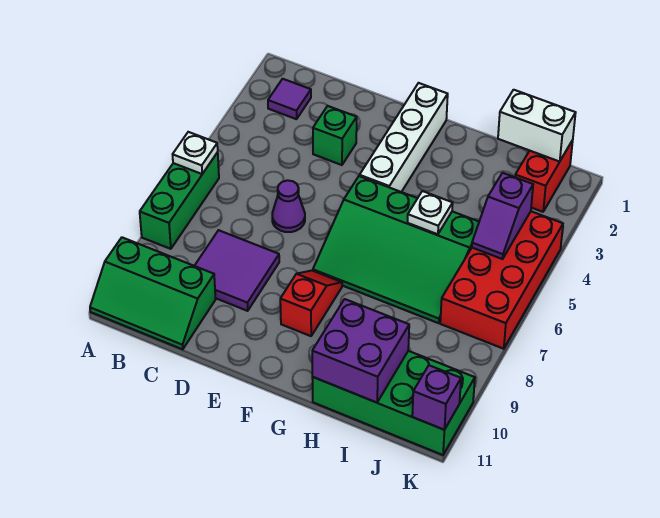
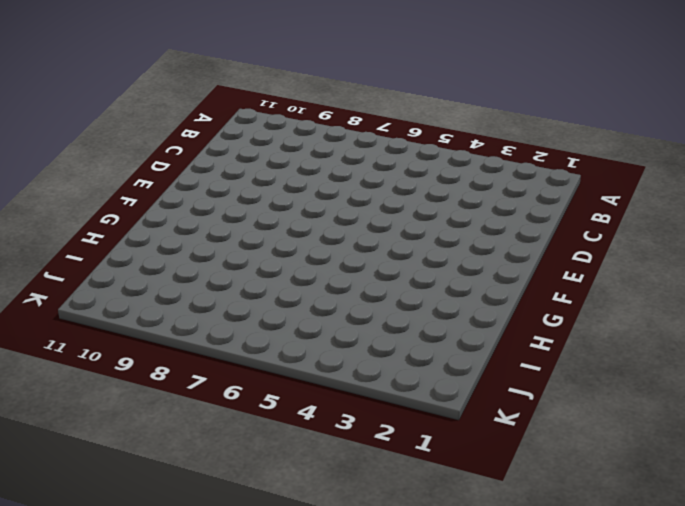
none -> green brick A6:A8 level 1
none -> green slope A10:C11 level 1 top 10
none -> purple tile B2 level 1

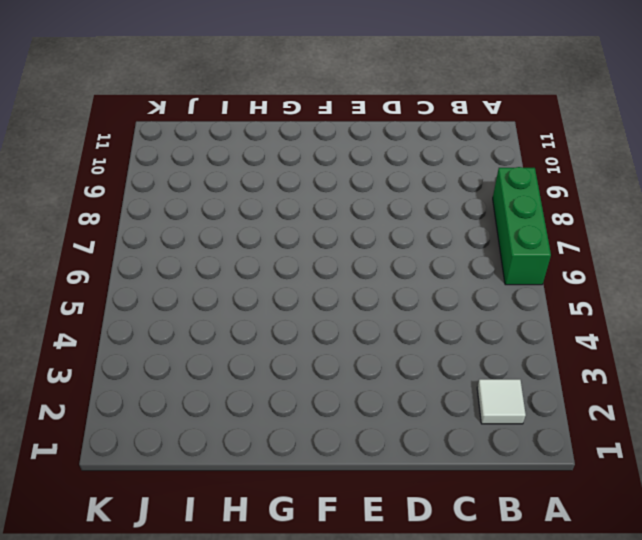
white tile B2 level 1 -> purple tile B2 level 1
none -> green slope A10:C11 level 1 top 10
none -> purple tile C8:D9 level 1
none -> green brick D3 level 1

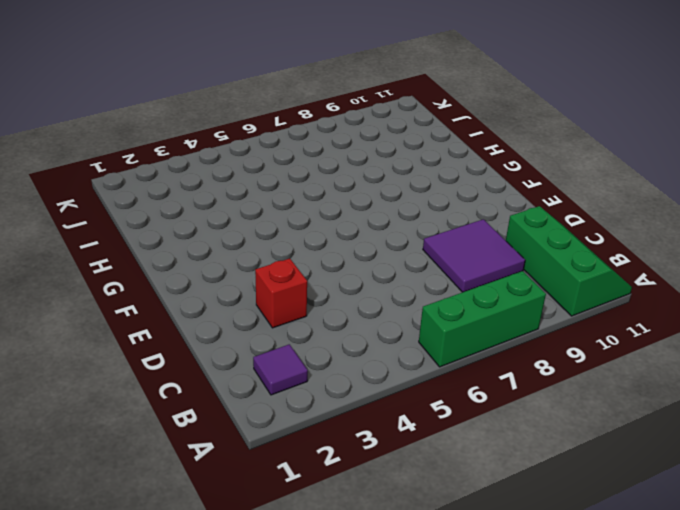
red brick D3 level 1 -> green brick D3 level 1
none -> purple cone D6 level 1
none -> white brick F1:F4 level 1
none -> green slope F5:I7 level 1 top 5

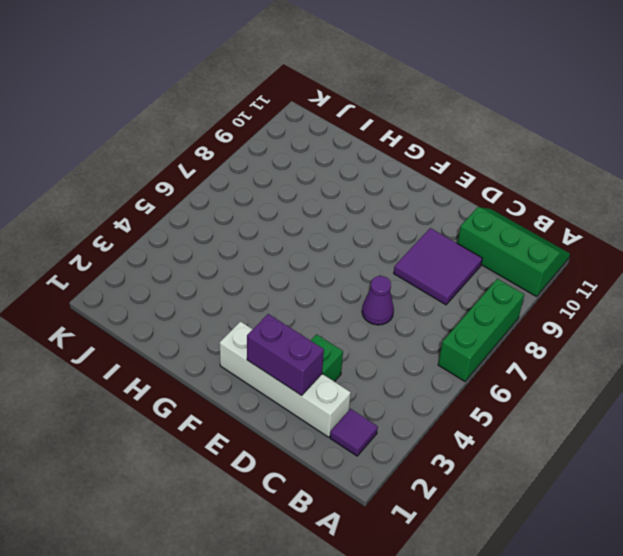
white brick C2:F2 level 1 -> white brick F1:F4 level 1
purple brick D2:E2 level 2 -> none
none -> green slope F5:I7 level 1 top 5
none -> red slope F8:F9 level 1 top 9
none -> green brick H10:K11 level 1

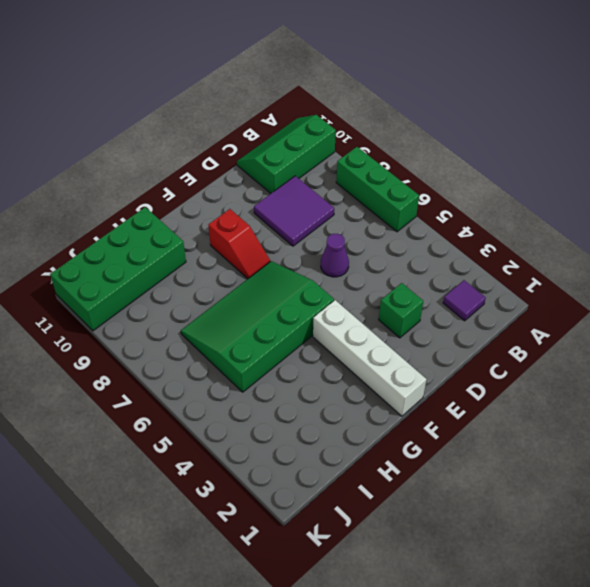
none -> red brick J1:J2 level 1
none -> red brick J4:K7 level 1
none -> white plate A6 level 2

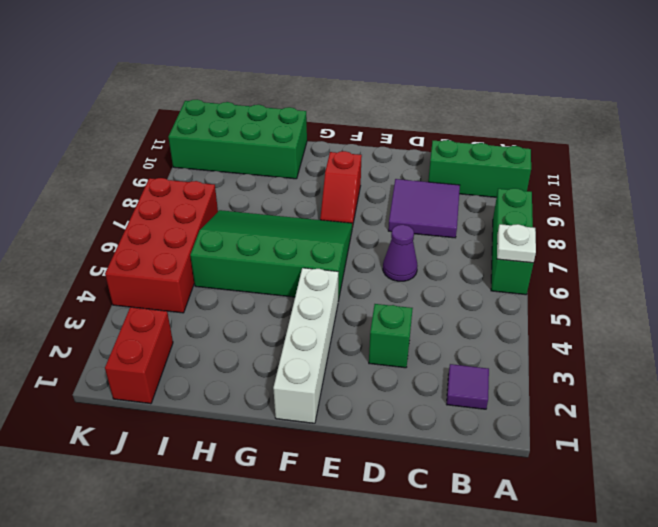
none -> white plate H5 level 2
none -> purple brick H10:I11 level 2
none -> white brick I1:J1 level 2

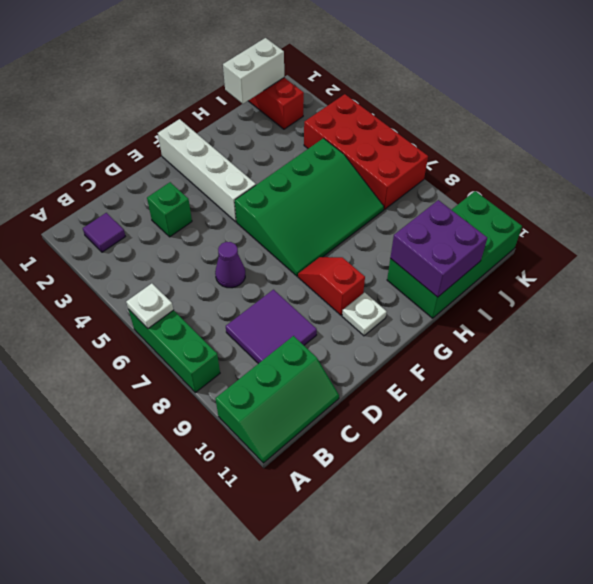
white plate F10 level 1 -> white plate H5 level 2
none -> purple slope J4:J5 level 2 top 4
none -> purple brick K11 level 2

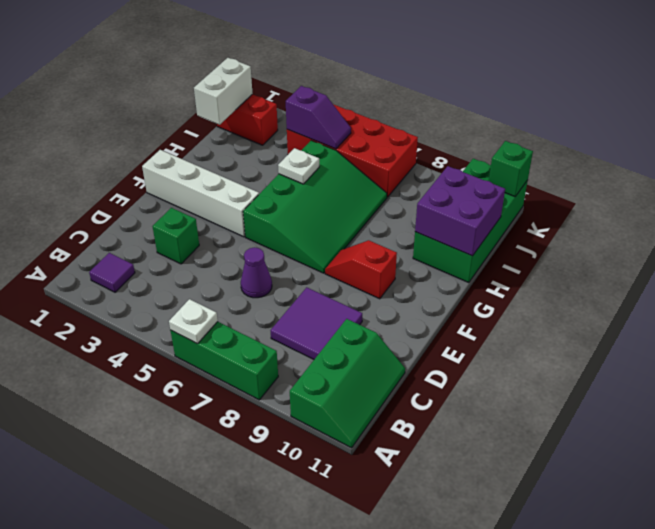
green brick K11 level 2 -> purple brick K11 level 2

